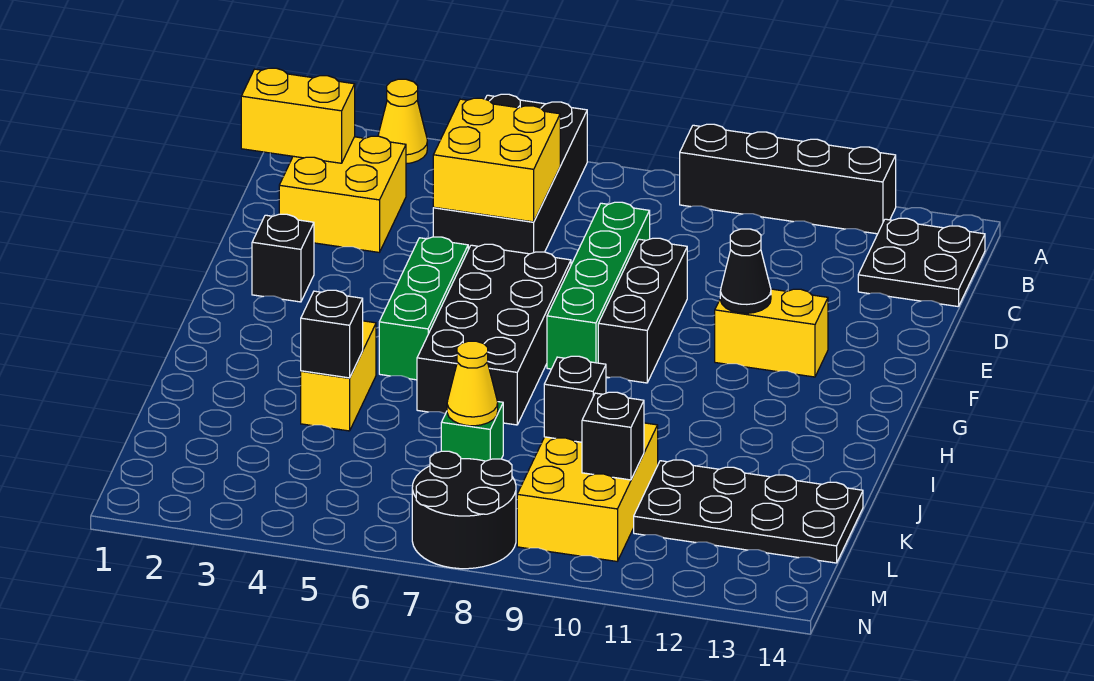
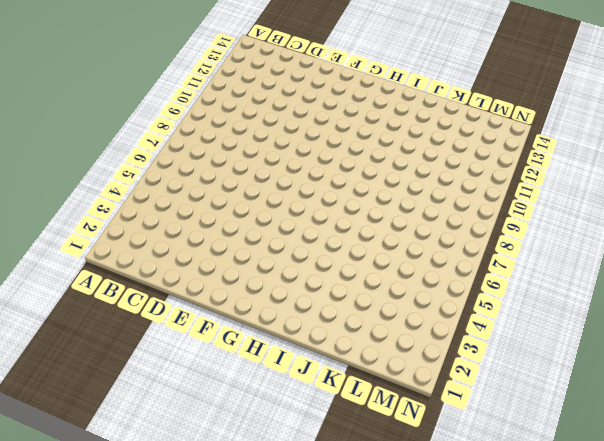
none -> yellow cone A3 level 1
none -> black brick A5:D6 level 1
none -> black brick A9:A12 level 1

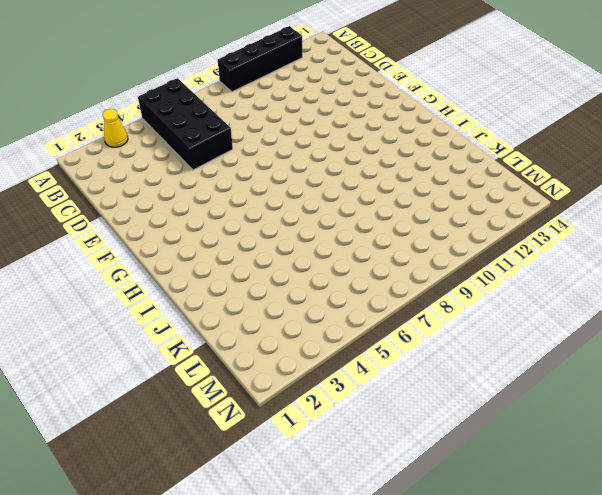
none -> black plate B13:C14 level 1
none -> yellow brick C2:D3 level 1
none -> green brick D8:G8 level 1

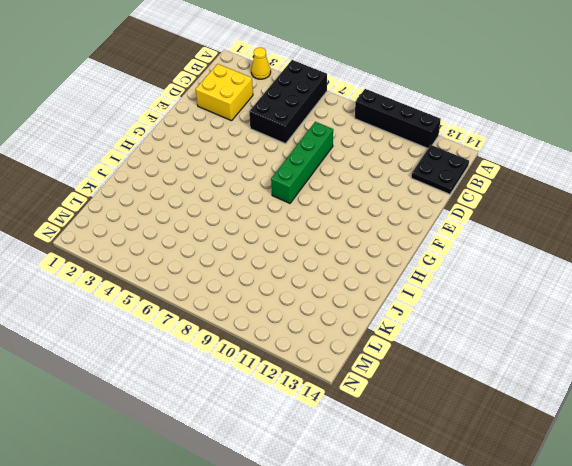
none -> black brick E9:G9 level 1
none -> black brick F2 level 1
none -> green brick F5:H5 level 1

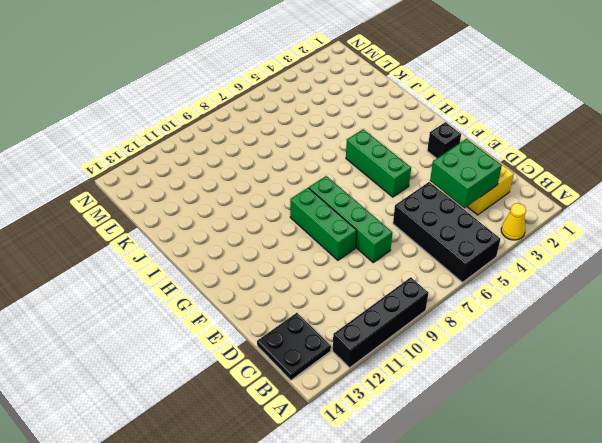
green brick C3:D4 level 2 -> none
green brick E9:G9 level 1 -> black brick E9:G9 level 1
none -> black brick F6:I7 level 1
none -> yellow brick F11:F12 level 1
none -> yellow brick I4:J4 level 1

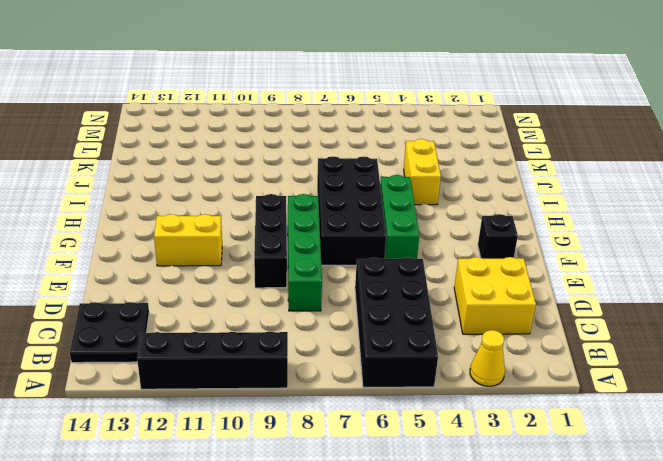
none -> green brick K7 level 1
none -> yellow brick K9:M10 level 1
none -> black plate K11:L14 level 1

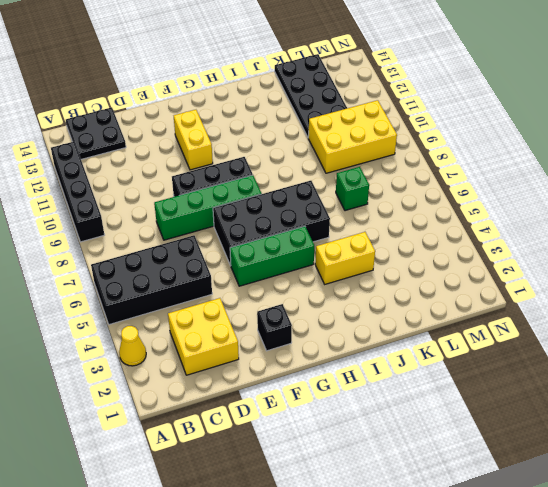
none -> black round brick M7:N8 level 1
none -> yellow brick C1:C2 level 2
none -> yellow brick C5:D6 level 2

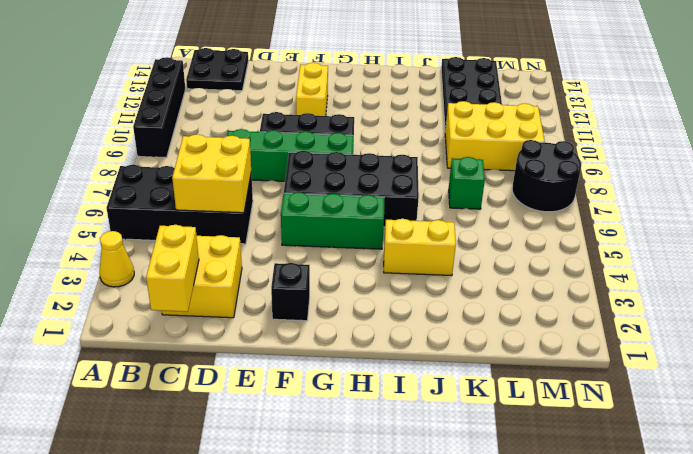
none -> black cone F11 level 2
none -> black brick J4 level 2
none -> yellow cone K7 level 2

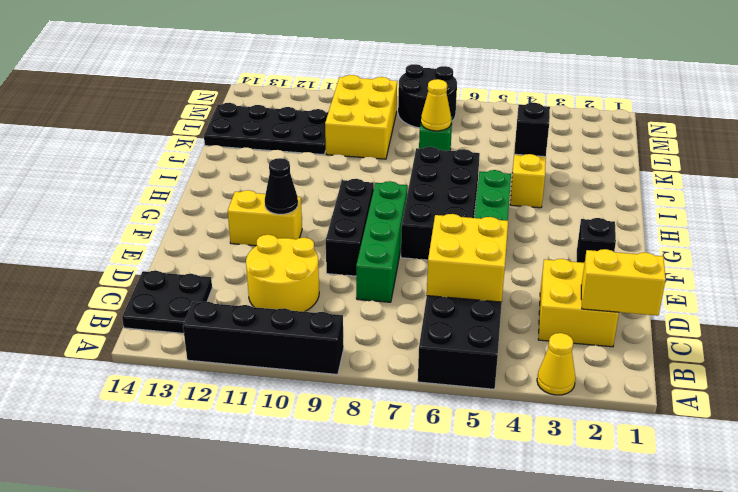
yellow round brick C10:D11 level 1 -> none
none -> black brick K9 level 2
none -> black brick L10 level 2

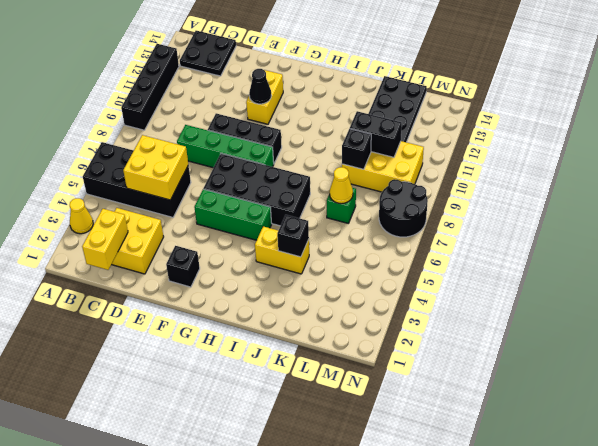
black brick K10:L10 level 2 -> black brick L10 level 2

